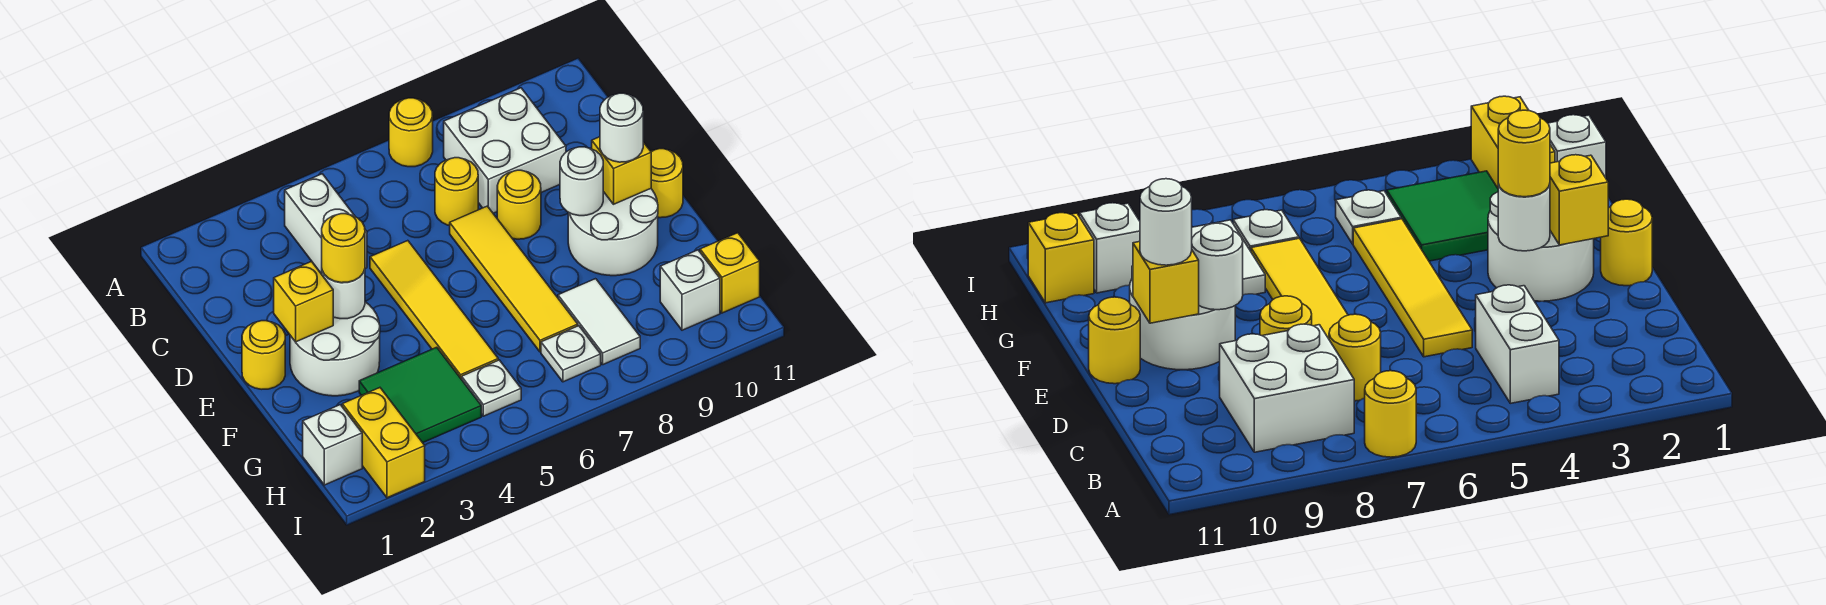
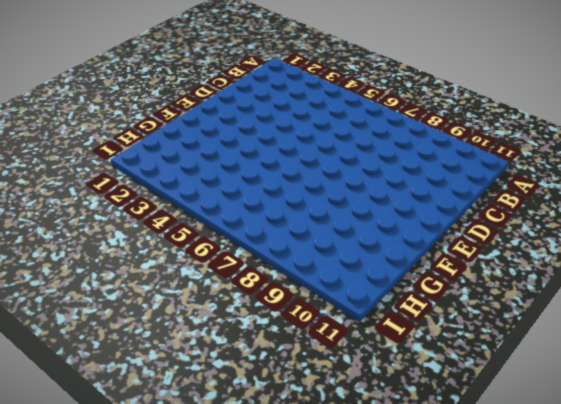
none -> yellow round brick A7 level 1
none -> white brick B4:C4 level 1
none -> white brick B8:C9 level 1

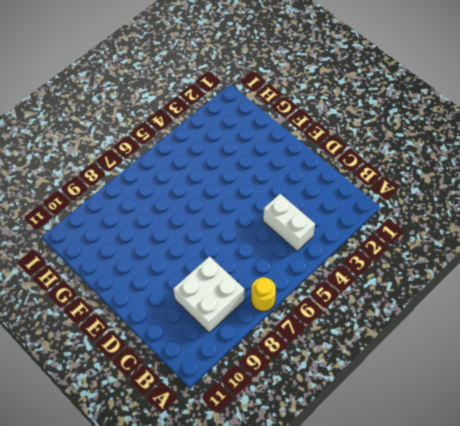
none -> yellow round brick C7 level 1
none -> yellow tile D5:G5 level 1
none -> yellow tile D7:G7 level 1

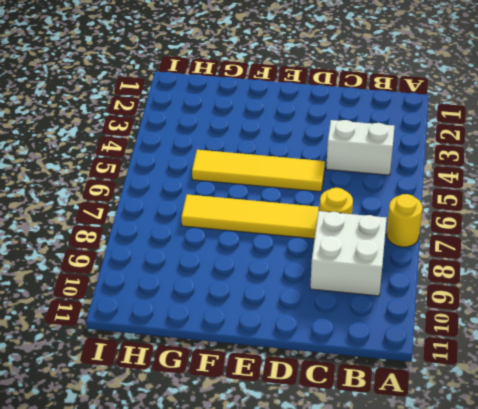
none -> yellow round brick D8 level 1
none -> yellow round brick E1 level 1
none -> white round brick E2:F3 level 1

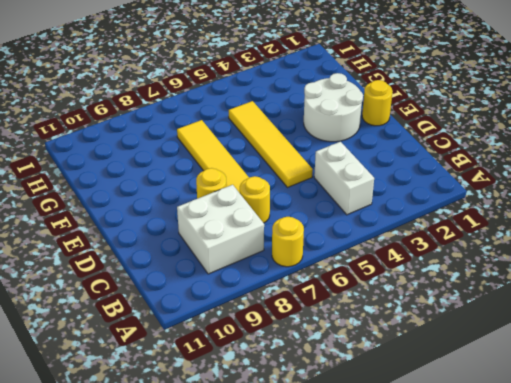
none -> white round brick E9:F10 level 1
none -> yellow round brick E11 level 1
none -> green tile G3:H4 level 1

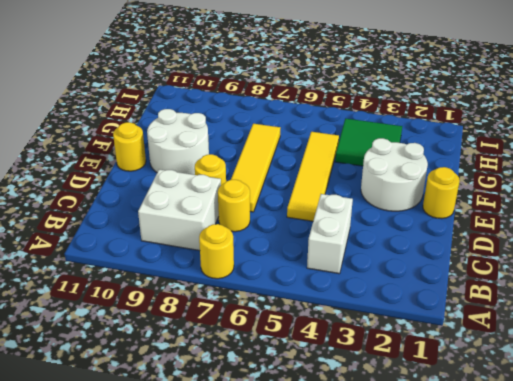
none -> white tile G8:H8 level 1
none -> white brick H1 level 1
none -> yellow brick H2:I2 level 1

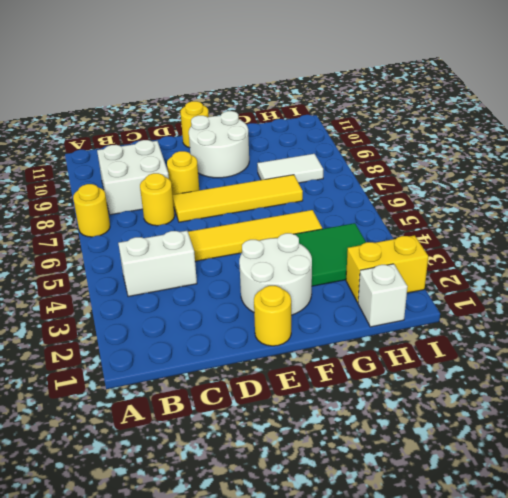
none -> white plate H5 level 1
none -> white plate H7 level 1
none -> white brick H10 level 1

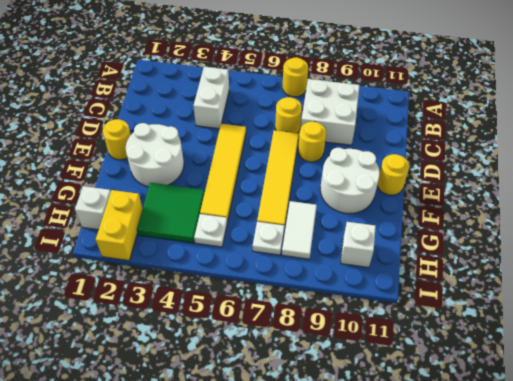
none -> yellow brick H11 level 1
none -> yellow brick E2 level 2
none -> white round brick E3 level 2

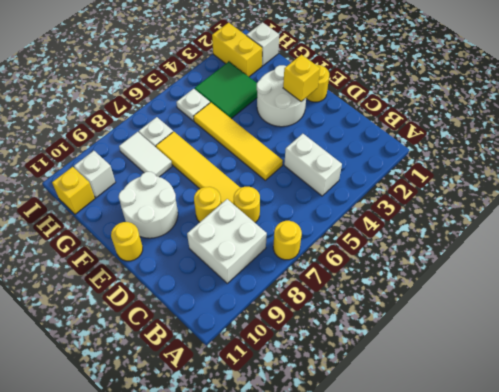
none -> white round brick E3 level 2
none -> white round brick E9 level 2
none -> yellow brick E10 level 2

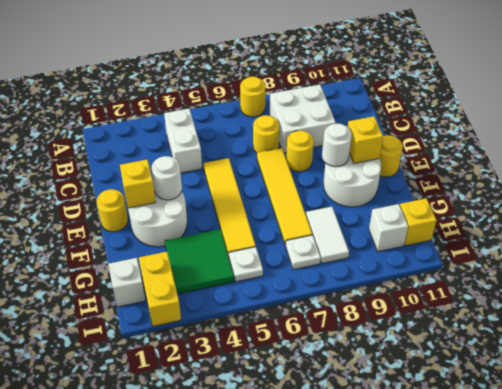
none -> yellow round brick E3 level 3
none -> white round brick E10 level 3

